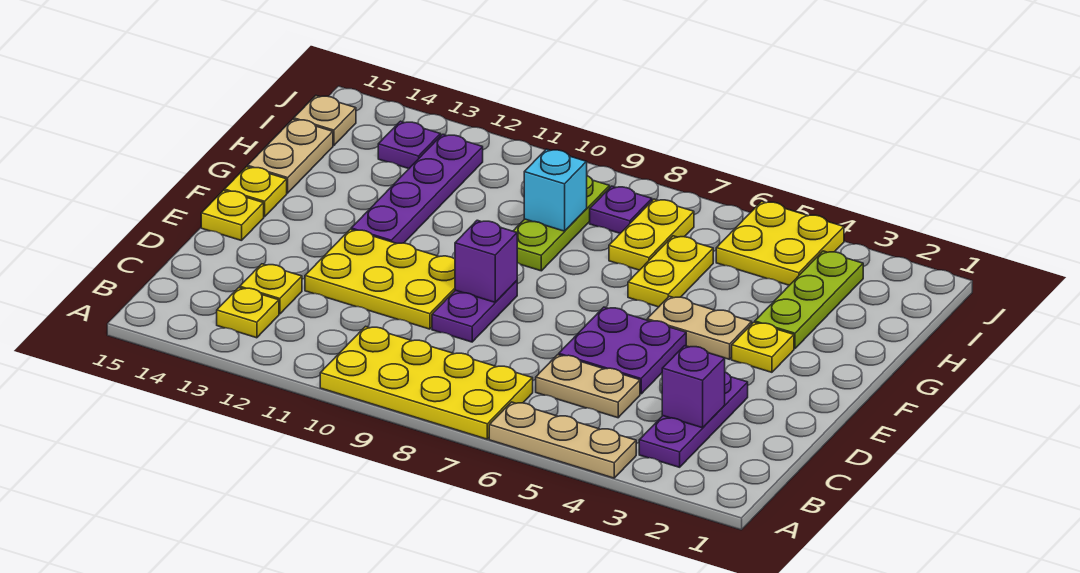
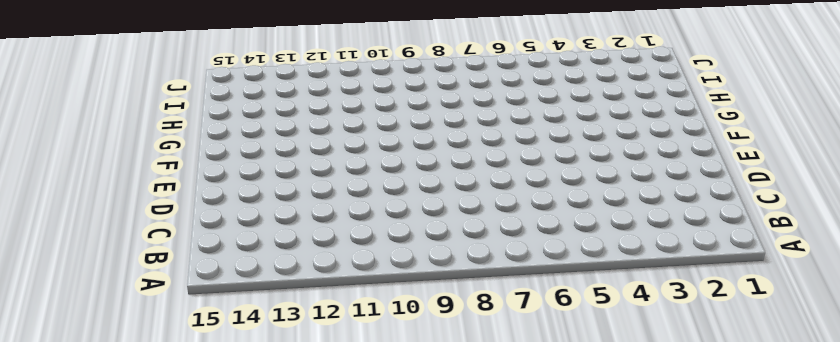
none -> tan plate A4:A6 level 1
none -> yellow plate A7:B10 level 1
none -> purple plate B3:D3 level 1

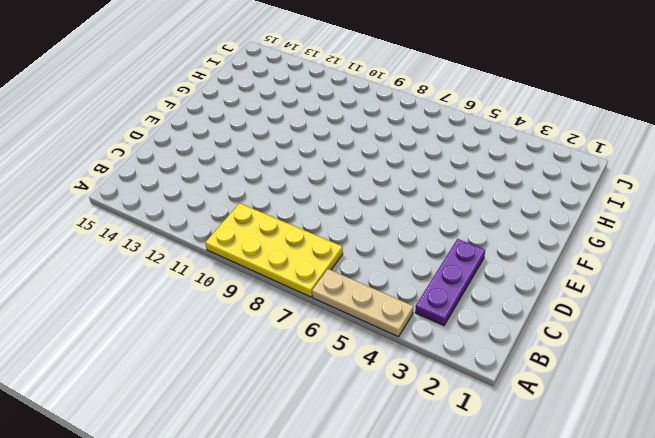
none -> yellow plate B13 level 1
none -> tan plate C5:C6 level 1
none -> yellow plate C13 level 1

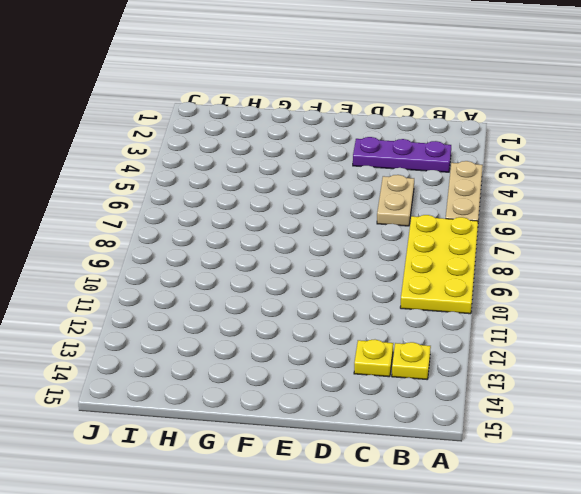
none -> purple plate D5:E6 level 1
none -> purple plate D9:E9 level 1
none -> yellow plate D10:E12 level 1

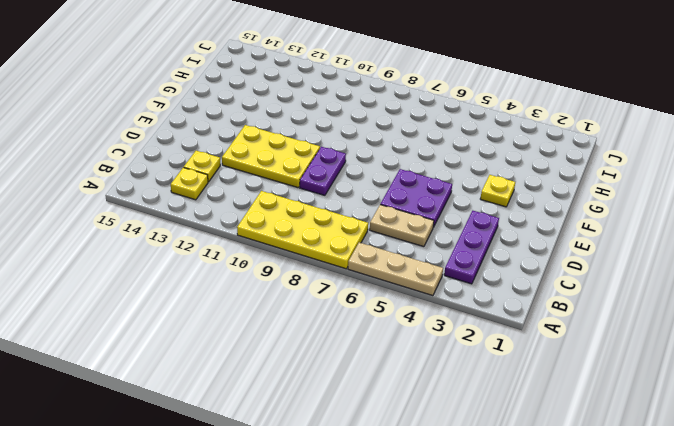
none -> yellow plate E15 level 1
none -> tan plate F4:F5 level 1
none -> purple plate F12:I12 level 1

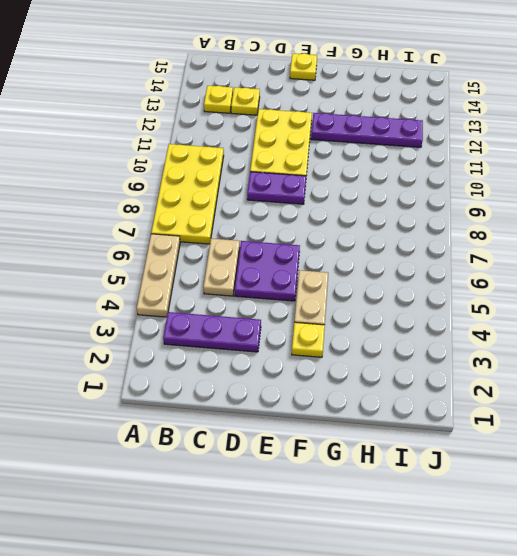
none -> yellow plate F15 level 1
none -> lime plate G3:I3 level 1
none -> yellow plate G6:H6 level 1

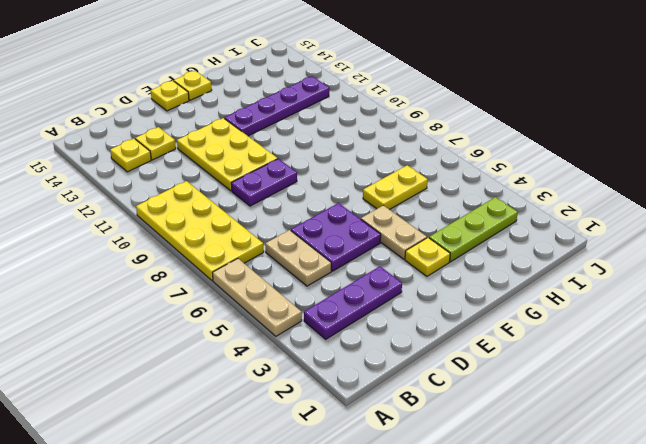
none -> lime plate G9:I9 level 1
none -> tan plate G15:H15 level 1
none -> yellow plate H7:I7 level 1

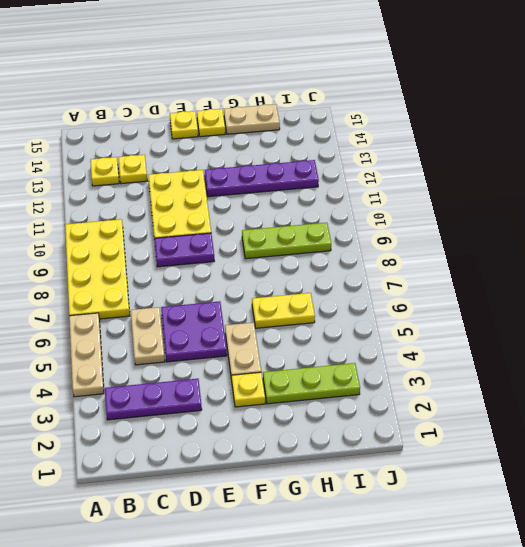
none -> yellow plate H7:I7 level 1
none -> yellow plate I4:J5 level 1
none -> purple plate I8 level 1

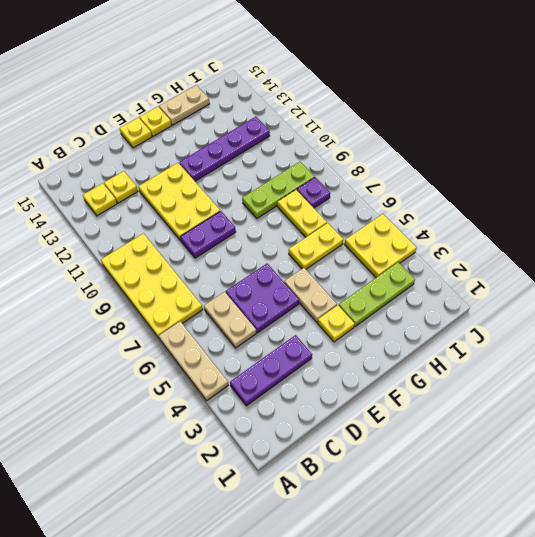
yellow plate H7:H8 level 1 -> yellow plate H7:I7 level 1
none -> purple plate I13 level 1
none -> tan plate I15 level 1
none -> purple brick C3 level 2

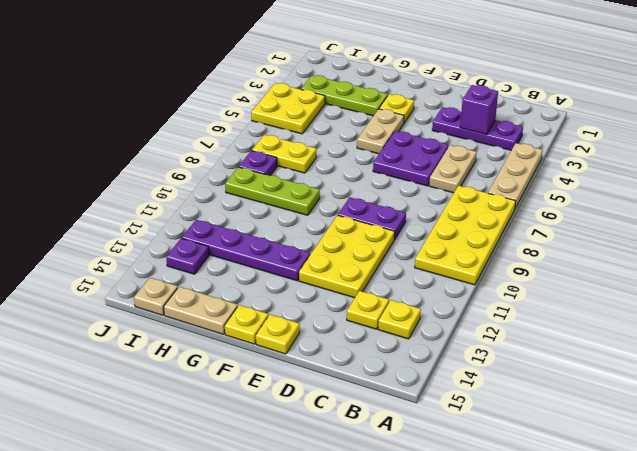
none -> yellow plate G6:H6 level 1
none -> purple brick E9 level 2
none -> cyan brick H9 level 2

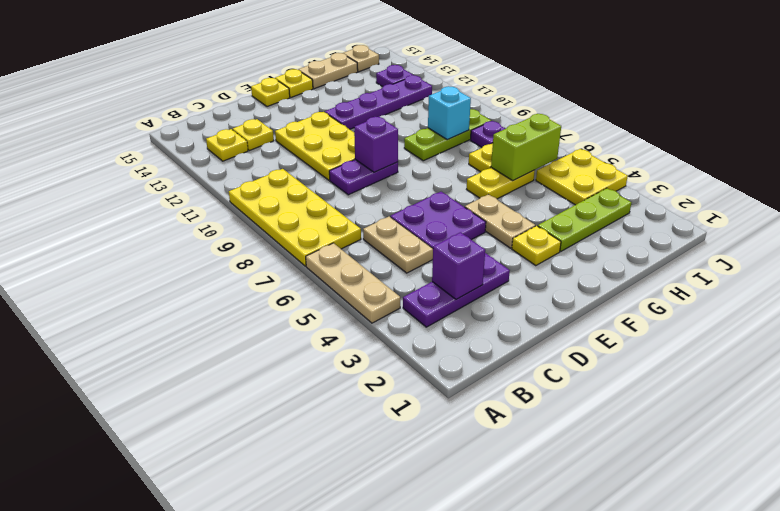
lime brick H6:I6 level 2 -> none

